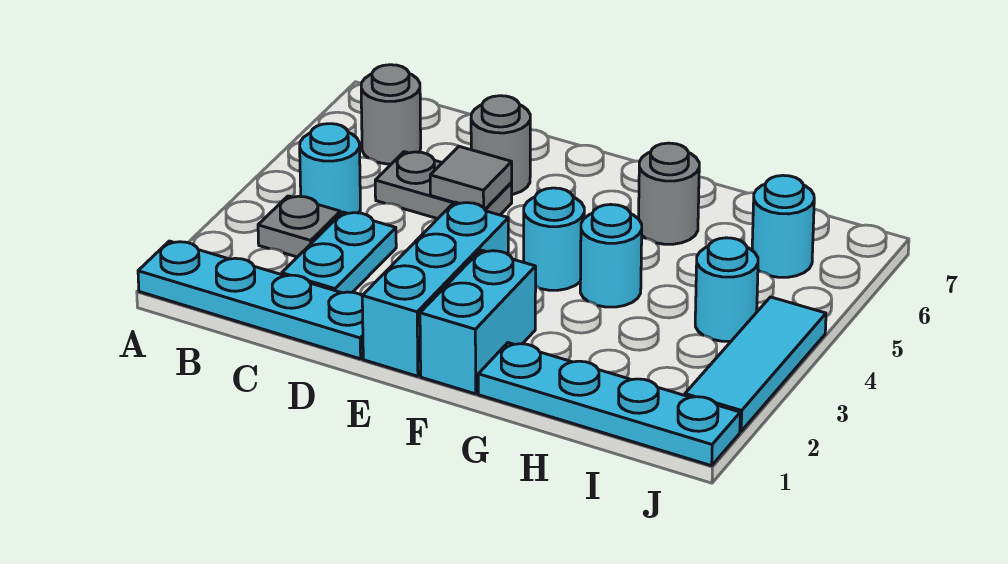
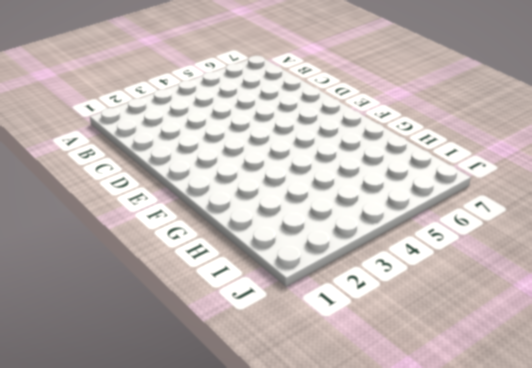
none -> cyan plate A1:D1 level 1
none -> grey plate B3 level 1
none -> cyan round brick B4 level 1

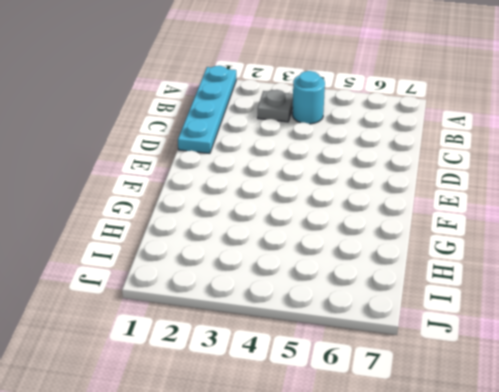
none -> grey round brick B6 level 1
none -> cyan plate C2:C3 level 1
none -> grey plate C5:D5 level 1

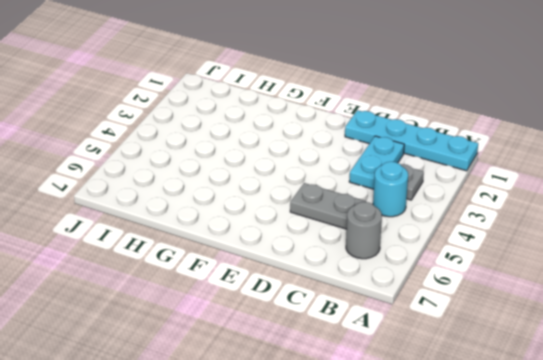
none -> grey round brick D6 level 1
none -> cyan brick E1:E3 level 1
none -> cyan brick F1:F2 level 1

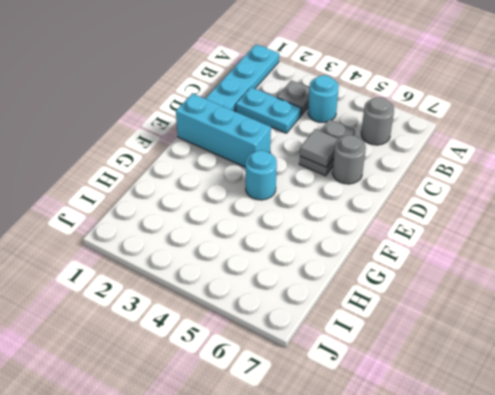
none -> cyan brick F1:F2 level 1
none -> cyan plate G1:J1 level 1
none -> cyan round brick G4 level 1

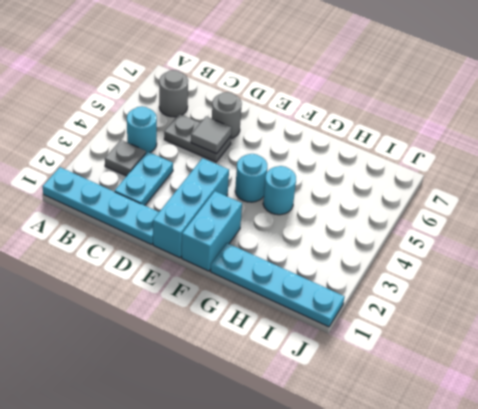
none -> grey round brick G6 level 1
none -> cyan round brick I4 level 1
none -> cyan round brick I6 level 1

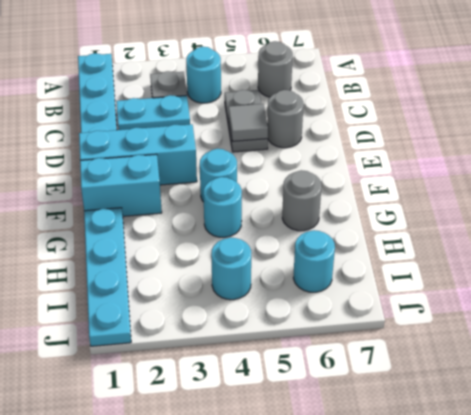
none -> cyan tile J2:J4 level 1

